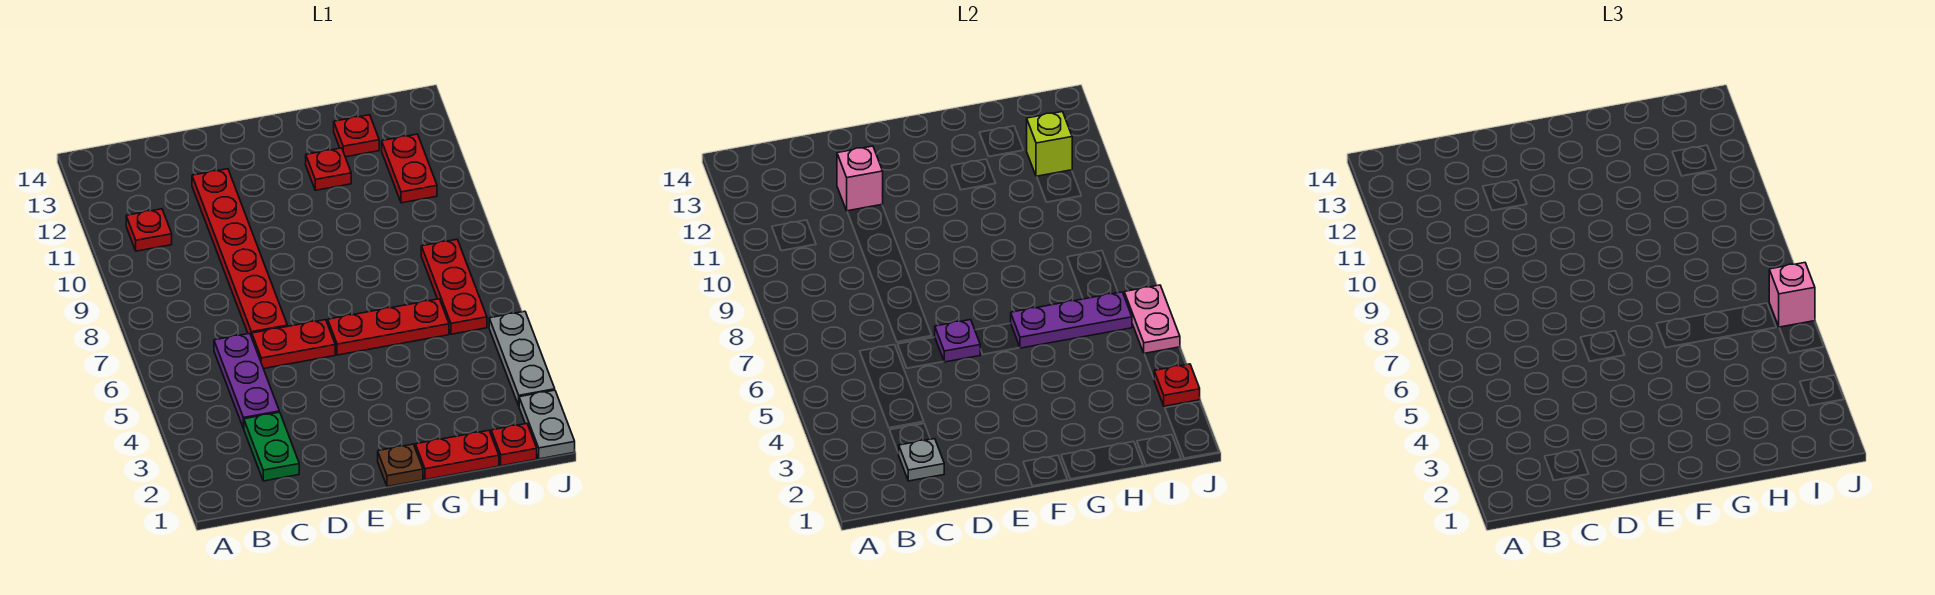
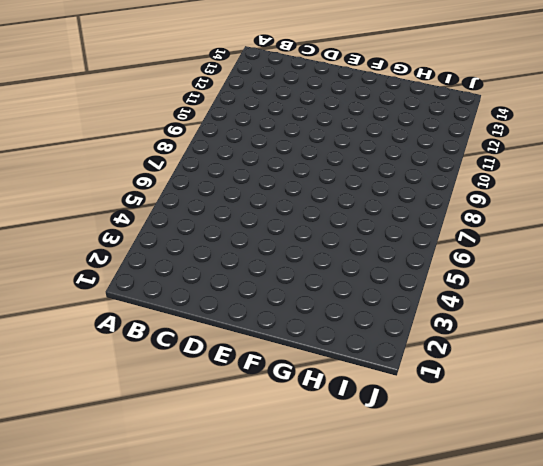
none -> red plate B11 level 1
none -> green plate C2:C3 level 1
none -> purple plate C4:C6 level 1

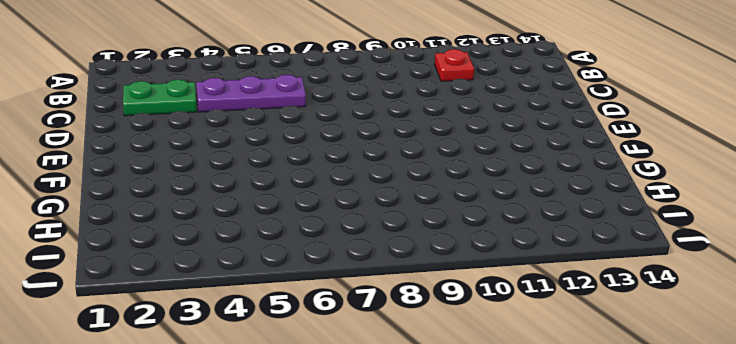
none -> red plate D6:E6 level 1
none -> red plate D7:D12 level 1
none -> brown plate F1 level 1

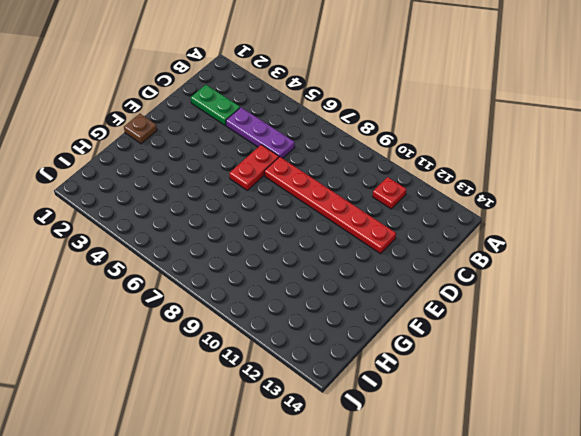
none -> red plate F6:H6 level 1
none -> red plate G1:H1 level 1
none -> red plate G12 level 1

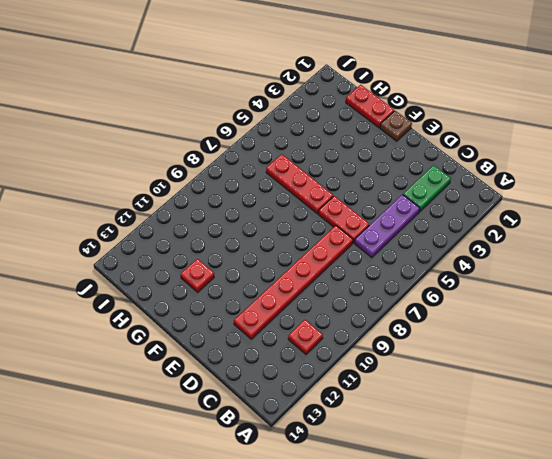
none -> red plate H13 level 1
none -> red plate I1 level 1
none -> red plate I6:I8 level 1

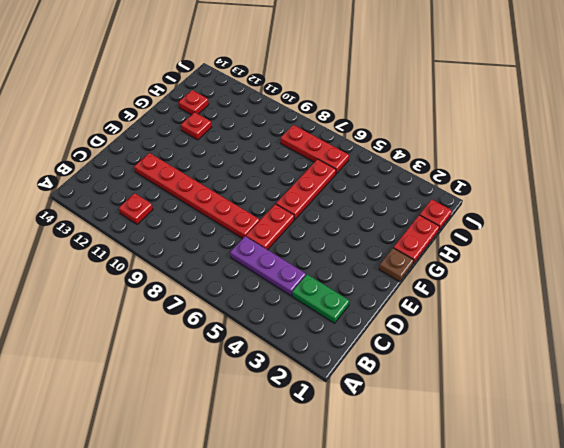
none -> red plate I11:I12 level 1
none -> grey plate J1:J2 level 1
none -> grey plate J3:J5 level 1

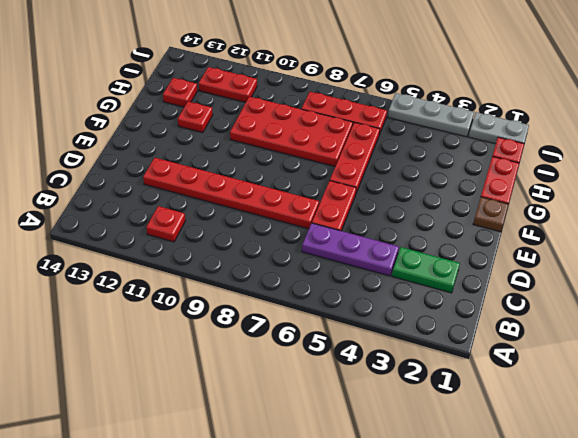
red plate G7:H10 level 1 -> none
none -> grey plate C2 level 2
none -> pink brick D12 level 2
none -> purple plate E6 level 2

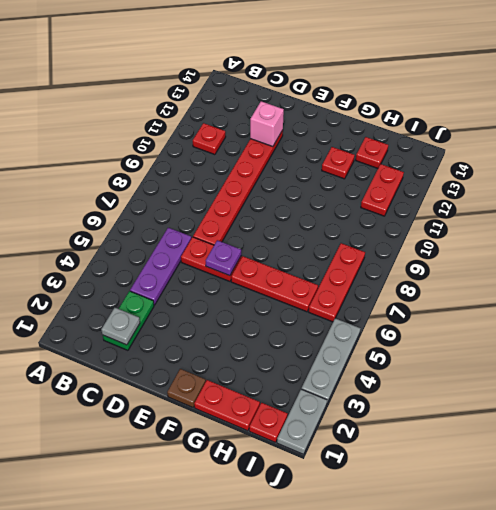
none -> purple plate G6:I6 level 2
none -> lime brick I12 level 2
none -> red plate J3 level 2

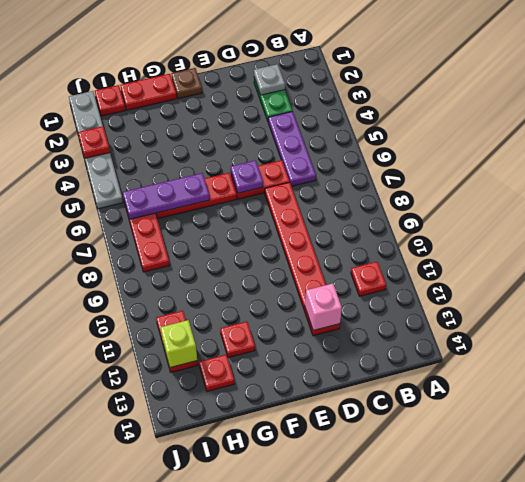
none -> pink plate J5:J6 level 2
none -> pink brick J6 level 3

